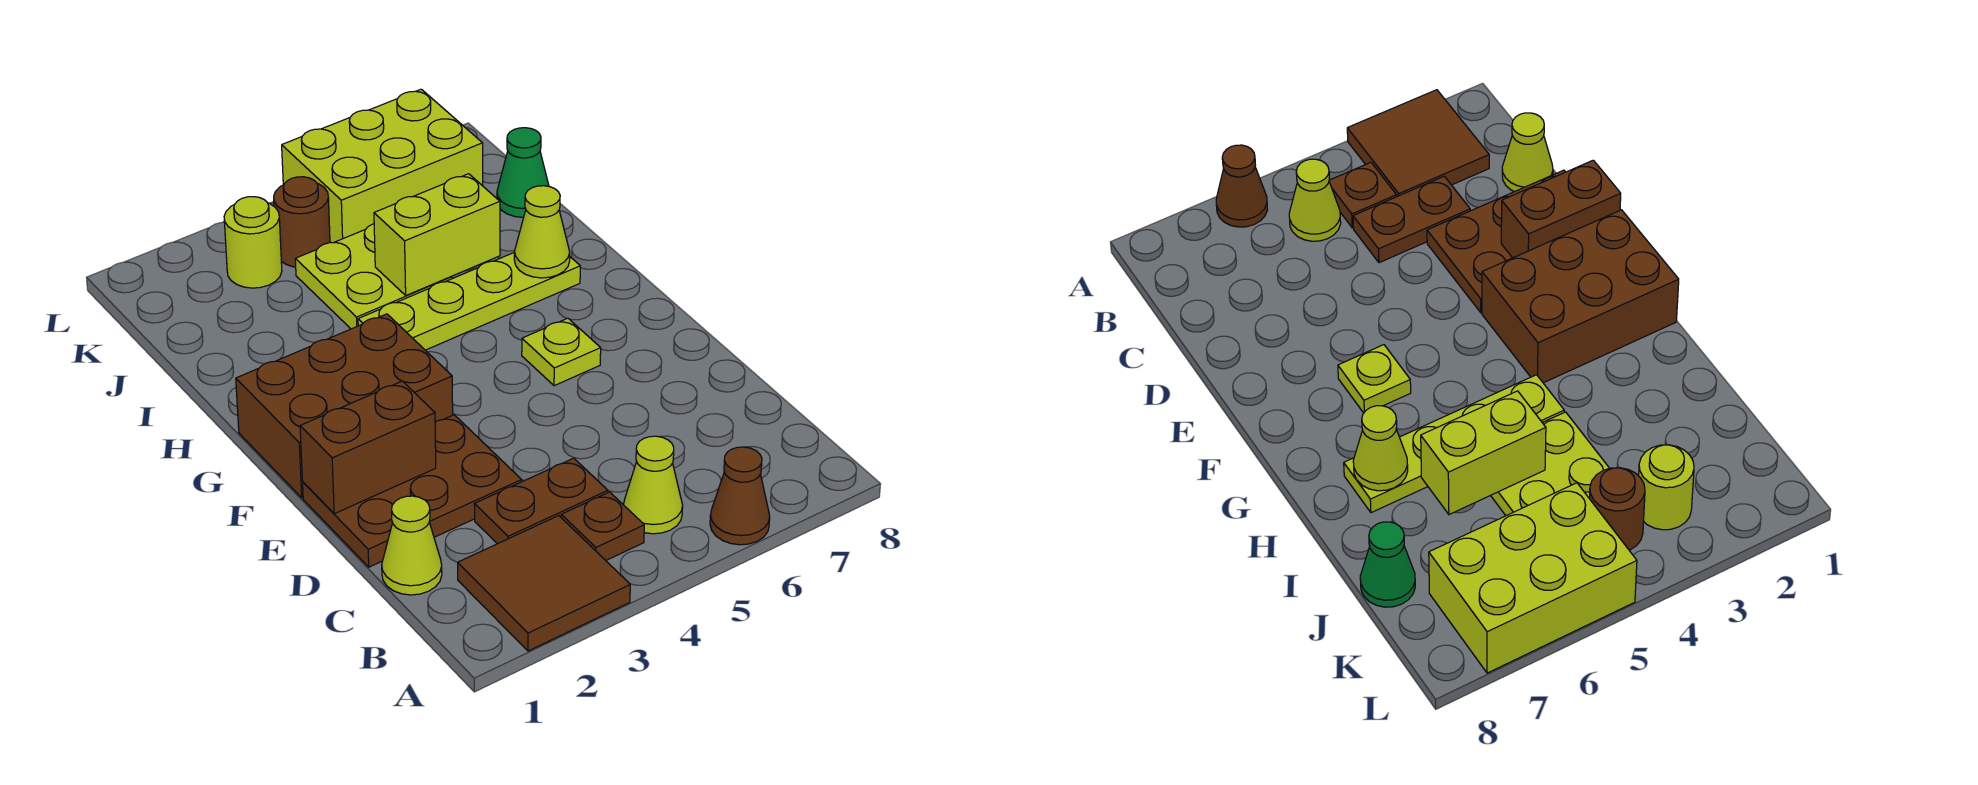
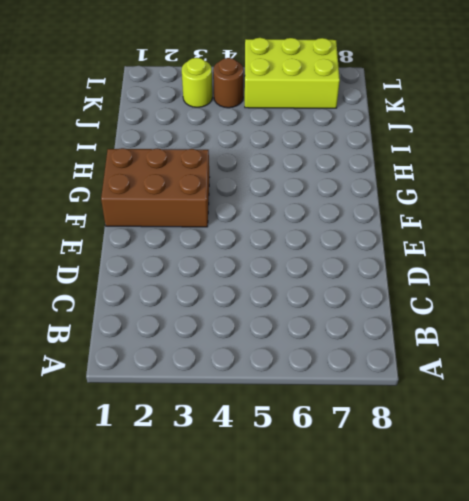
none -> brown tile A2:B3 level 1
none -> brown cone A6 level 1
none -> brown plate B4 level 1

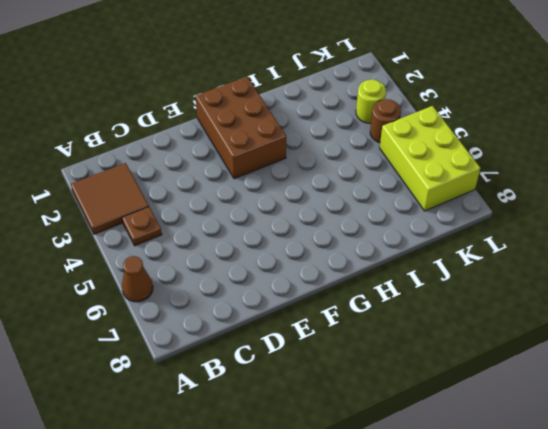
none -> lime cone B5 level 1
none -> lime cone C1 level 1
none -> brown plate C3:C4 level 1

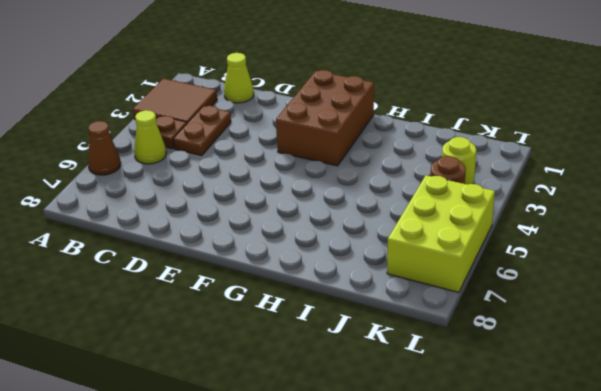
none -> brown plate D1:E3 level 1
none -> lime plate F6 level 1
none -> lime plate H4:H7 level 1

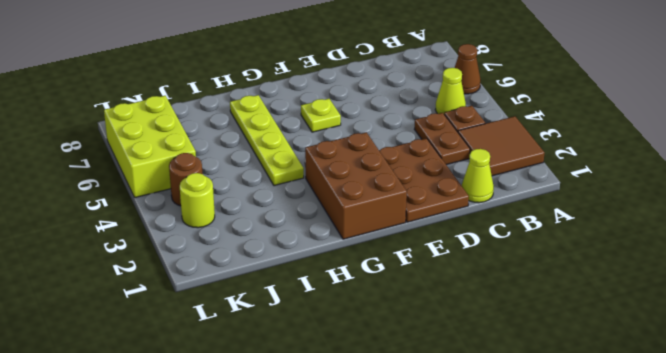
none -> lime plate I4:J5 level 1
none -> green cone J8 level 1
none -> brown brick E1:E2 level 2

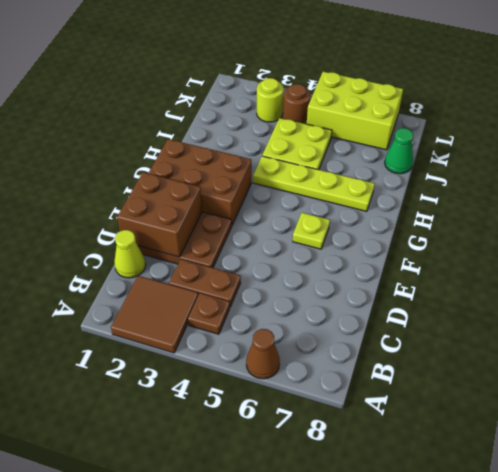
brown brick D1:E2 level 2 -> brown brick E1:E2 level 2
none -> lime cone B5 level 1
none -> lime cone H7 level 2
none -> lime brick I5:I6 level 2

